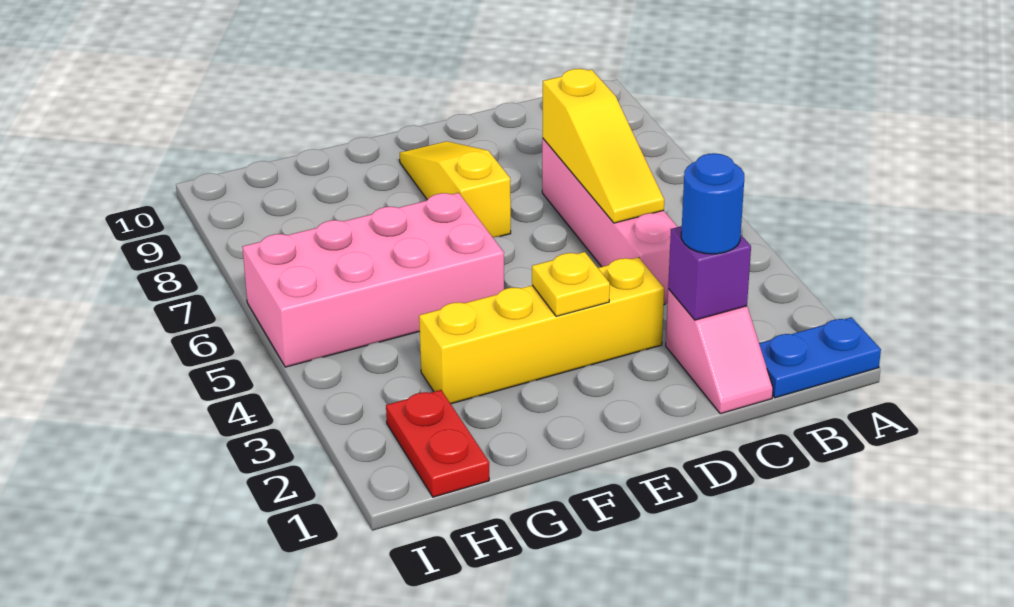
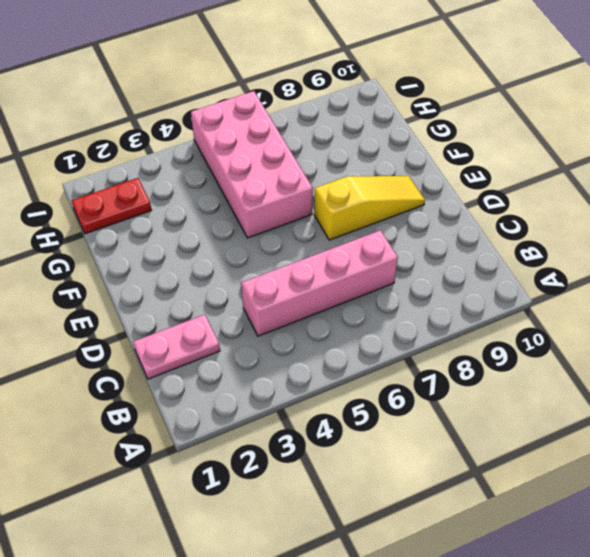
pink plate C1:C2 level 1 -> pink slope C1:C2 level 1 top 2
none -> blue plate A1:B1 level 1
none -> yellow brick D3:G3 level 1

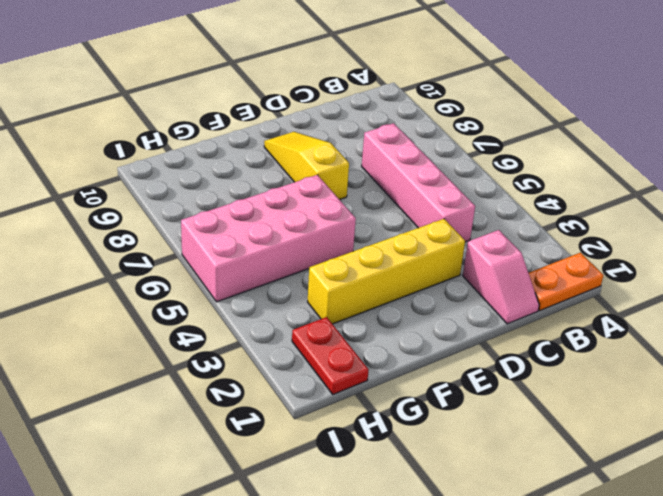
orange plate A1:B1 level 1 -> blue plate A1:B1 level 1
none -> purple brick C2 level 2
none -> yellow slope C5:C7 level 2 top 7

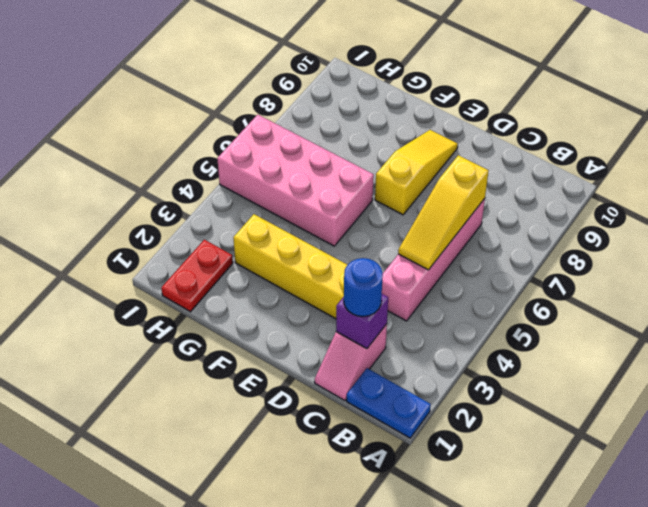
none -> yellow plate E3 level 2

